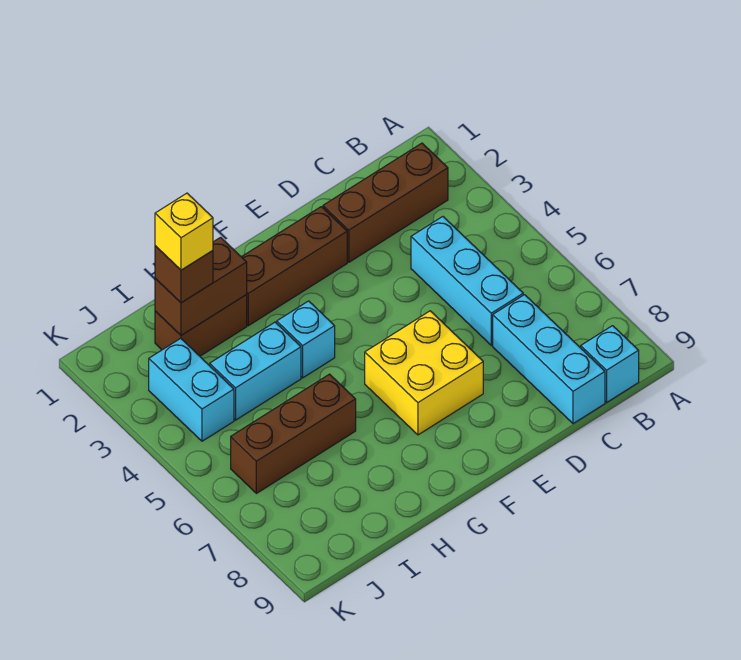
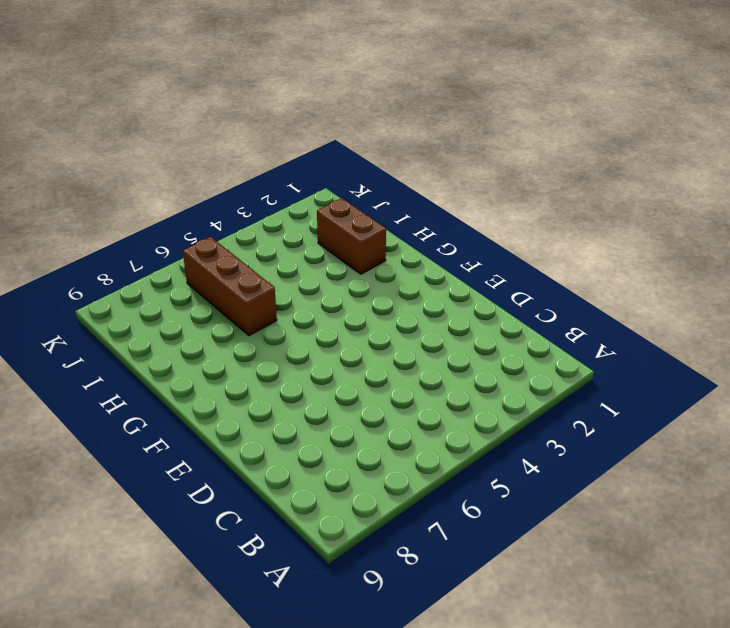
none -> brown brick B2:D2 level 1
none -> cyan brick B9 level 1
none -> cyan brick C4:C6 level 1

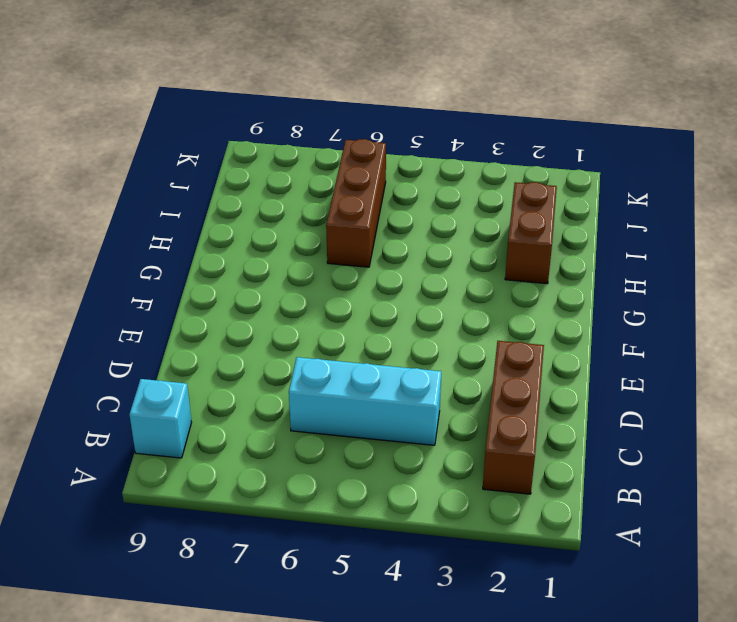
none -> cyan brick C7:C9 level 1
none -> brown brick E2:G2 level 1
none -> yellow brick E6:F7 level 1

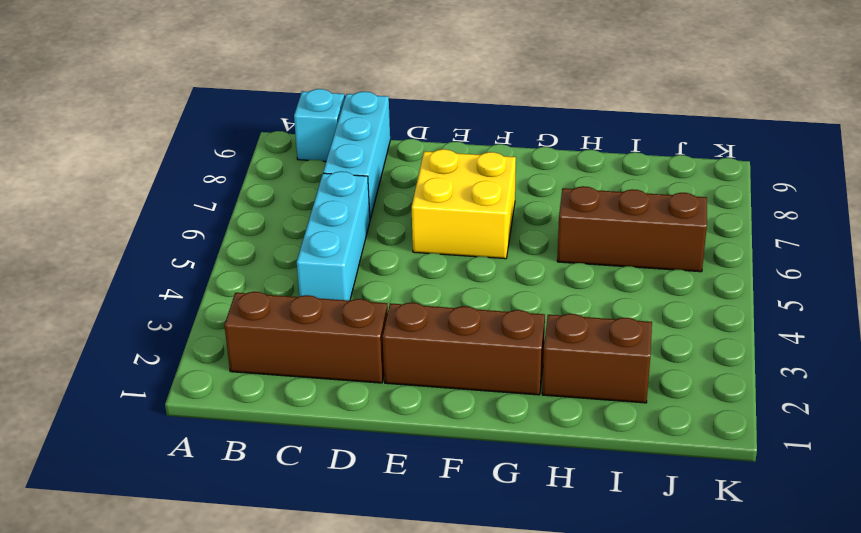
none -> cyan brick G4 level 1
none -> cyan brick H4:I4 level 1
none -> cyan brick J3:J4 level 1

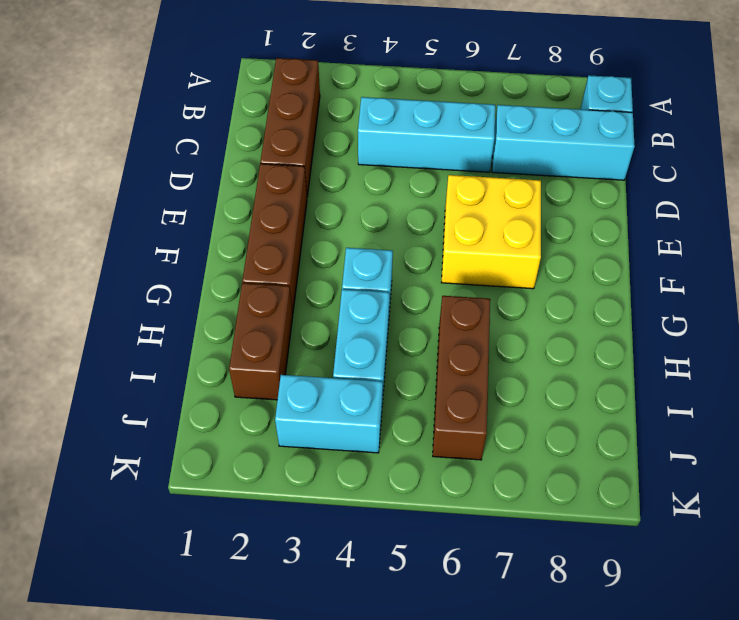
none -> brown brick H2:I2 level 2
none -> brown brick I2 level 3
none -> yellow brick I2 level 4

